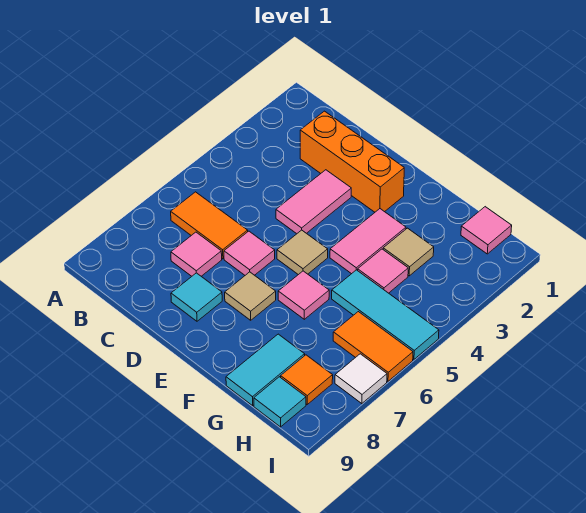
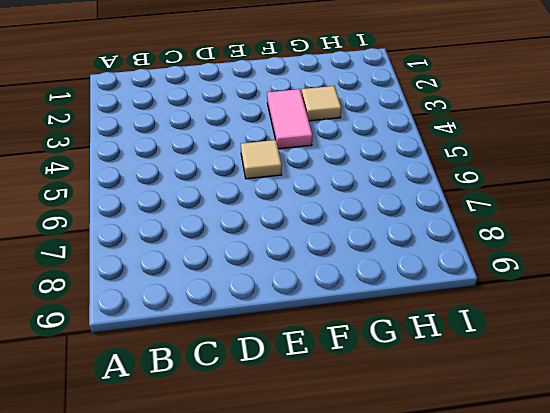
none -> orange tile B6:C6 level 1
none -> orange brick C2:E2 level 1
none -> pink tile C7 level 1

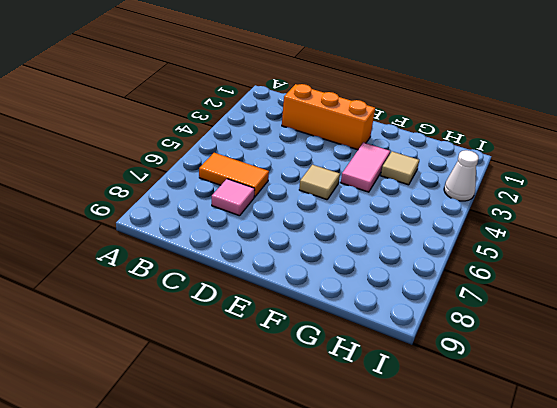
white cone I3 level 1 -> none
none -> pink tile D3:D4 level 1
none -> pink tile D6 level 1
none -> cyan tile D8 level 1

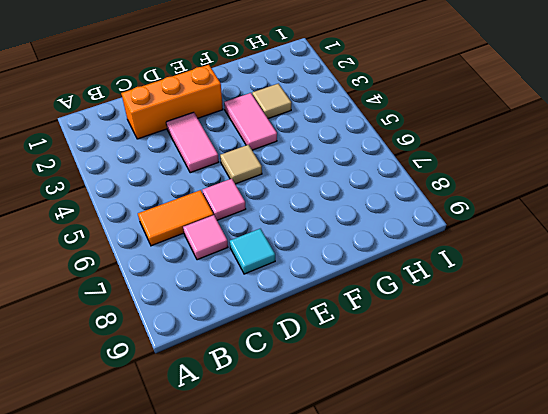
none -> tan tile E7 level 1
none -> pink tile F6 level 1
none -> pink tile G4 level 1

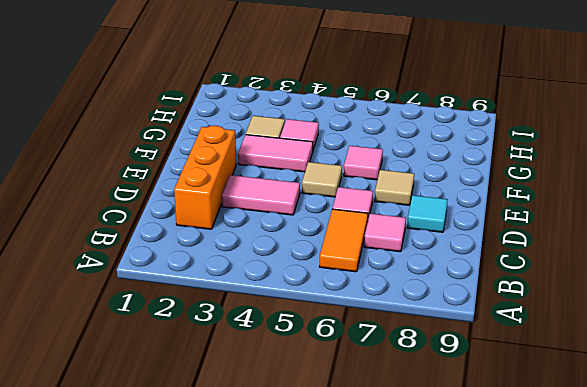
none -> cyan tile G5:I5 level 1
none -> cyan tile G8:G9 level 1
none -> pink tile H1 level 1

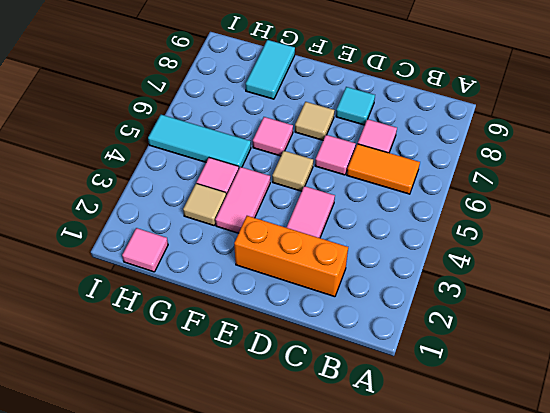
none -> orange tile H6:I6 level 1
none -> orange tile H8 level 1
none -> cyan tile H9 level 1

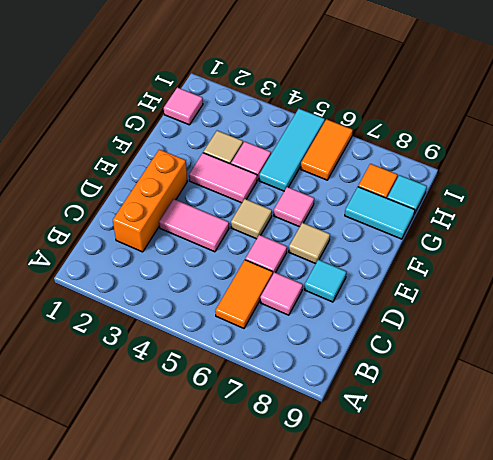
none -> white tile I7 level 1

